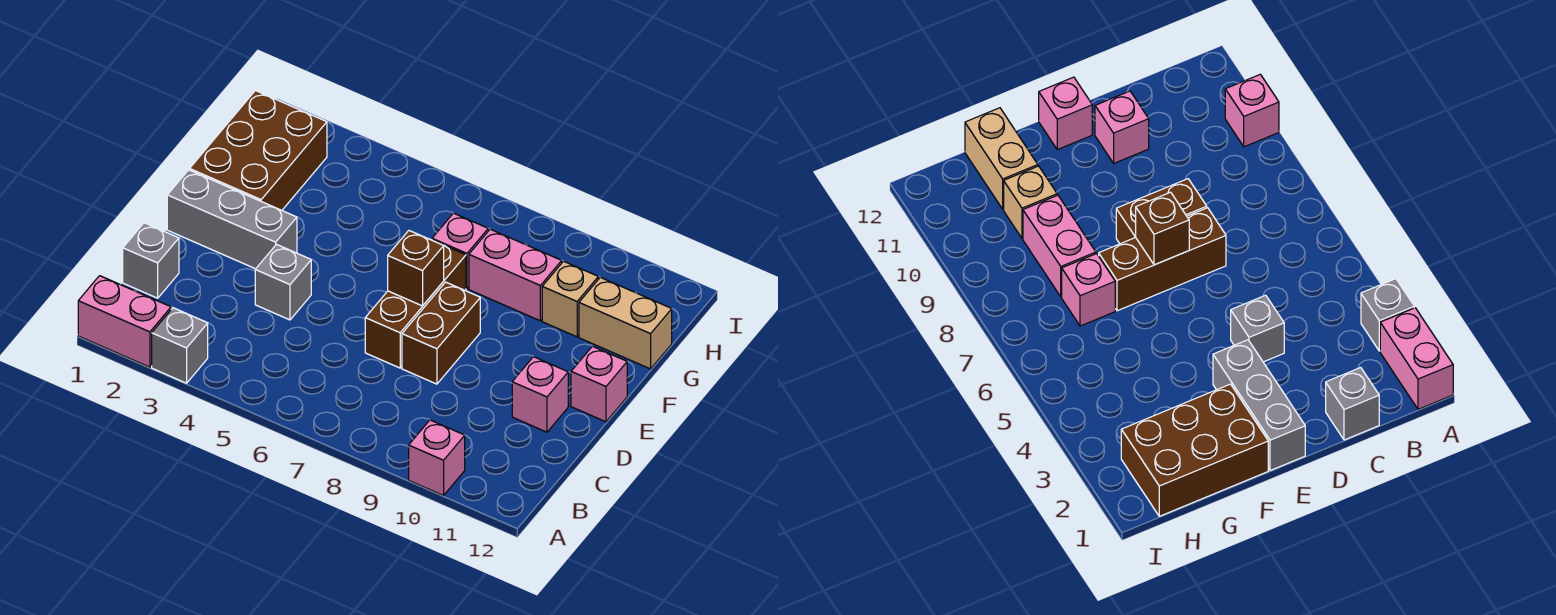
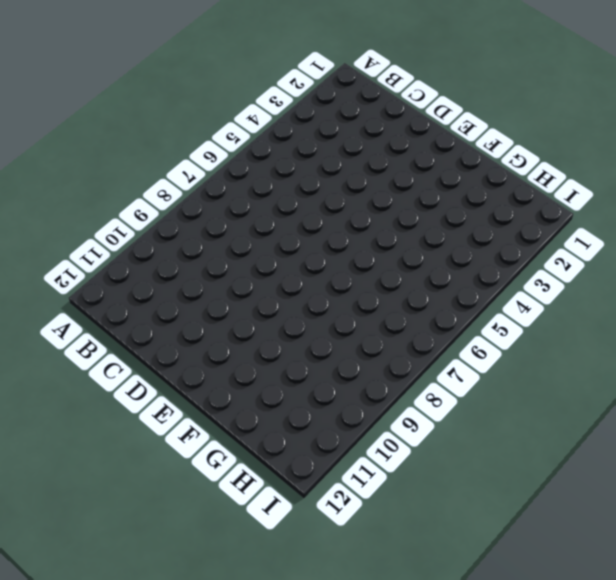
none -> pink brick A1:A2 level 1
none -> grey brick A3 level 1
none -> pink brick A10 level 1

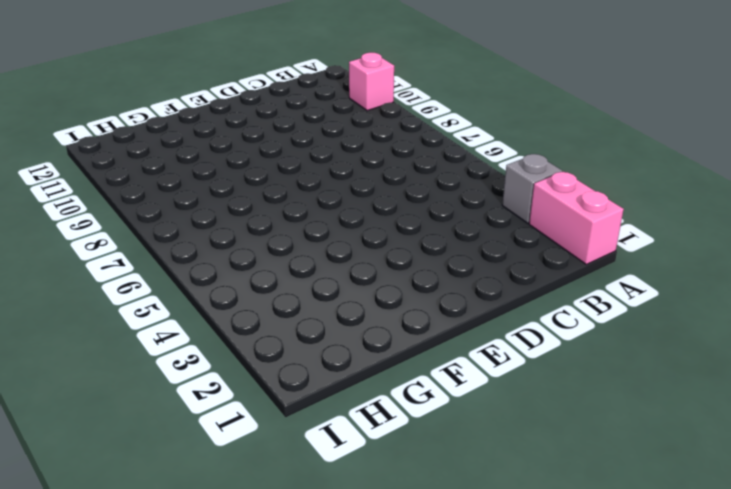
none -> grey brick C1 level 1
none -> grey brick D4 level 1
none -> brown brick D7:F7 level 1

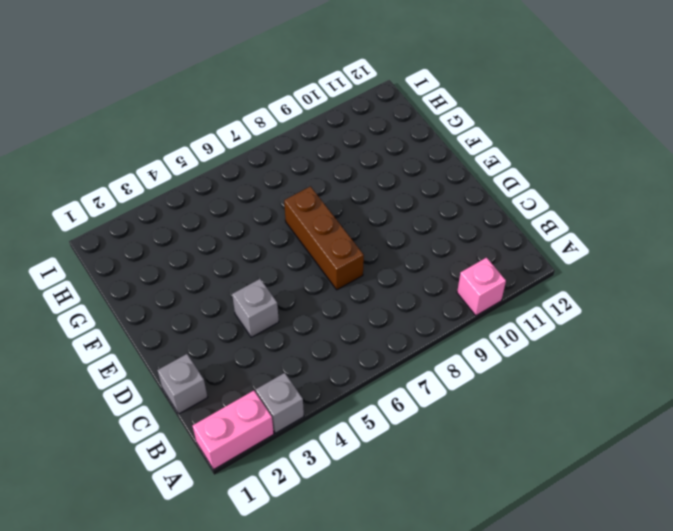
none -> brown brick D8:E8 level 1
none -> pink brick D11 level 1
none -> grey brick E1:E3 level 1

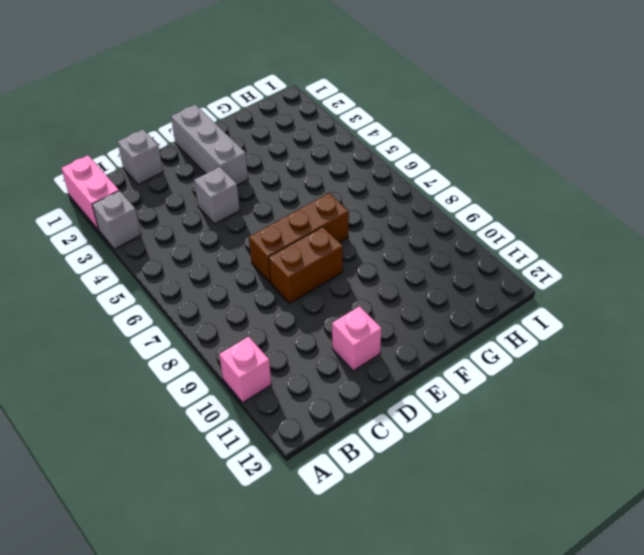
none -> pink brick E12 level 1
none -> brown brick F1:H2 level 1
none -> pink brick G7 level 1

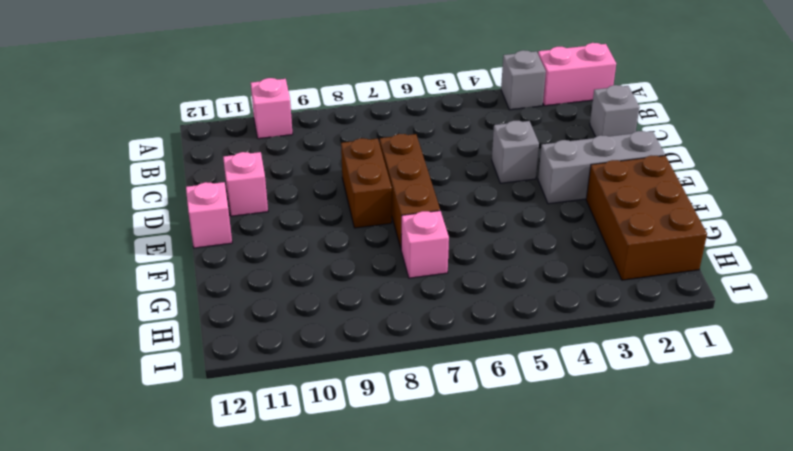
none -> pink brick G8:G9 level 1
none -> tan brick G10 level 1
none -> tan brick G11:G12 level 1

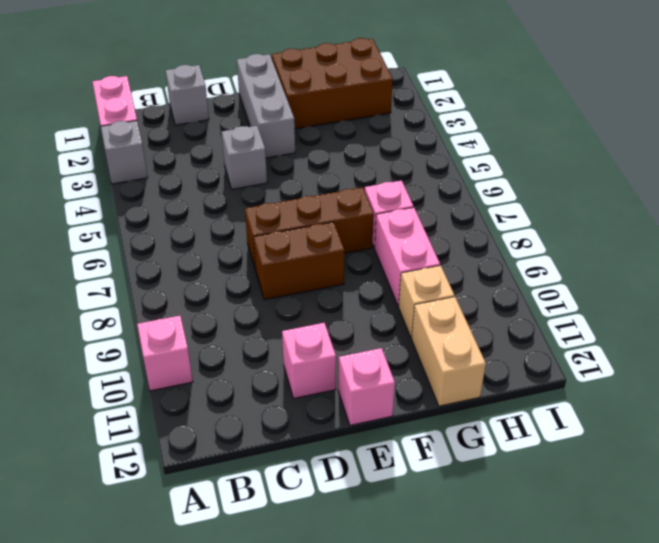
none -> brown brick E7 level 2

